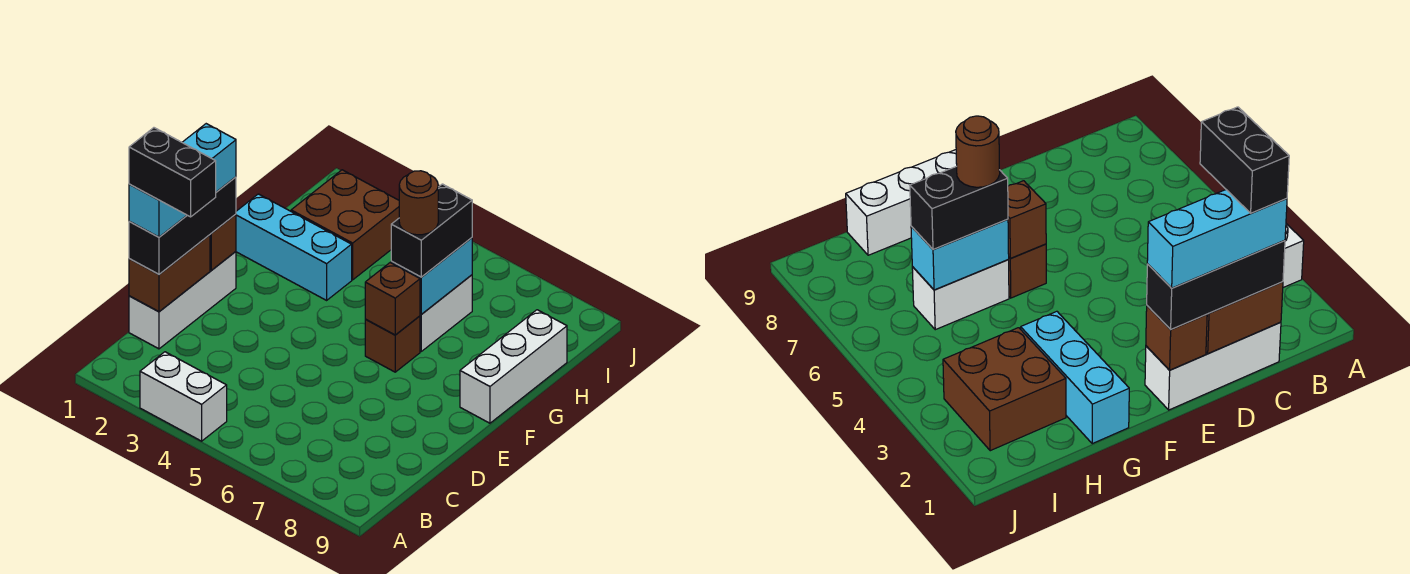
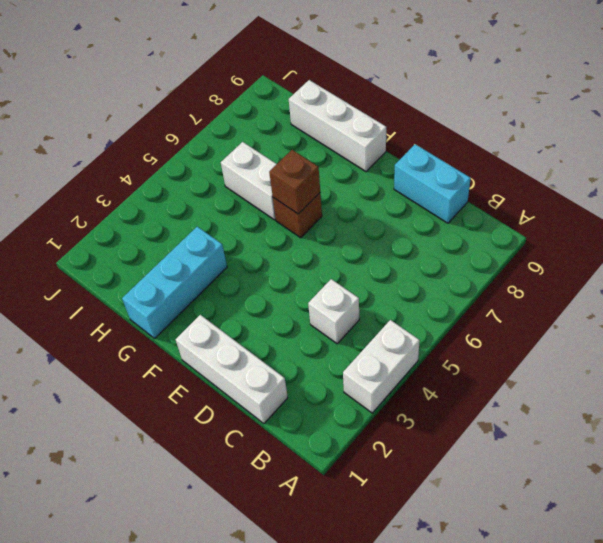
white brick C4 level 1 -> none
cyan brick C9:D9 level 1 -> cyan brick G6:H6 level 2
none -> brown brick H2:I3 level 1
none -> brown brick C1:D1 level 2
none -> brown brick E1 level 2

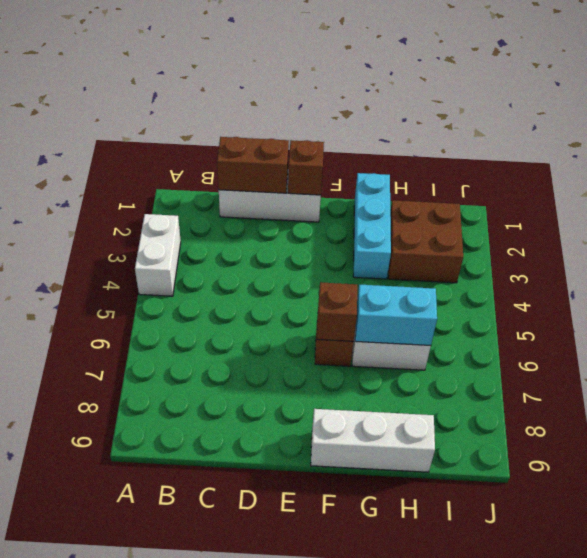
none -> black brick C1:E1 level 3
none -> black brick G6:H6 level 3
none -> cyan brick C1:E1 level 4

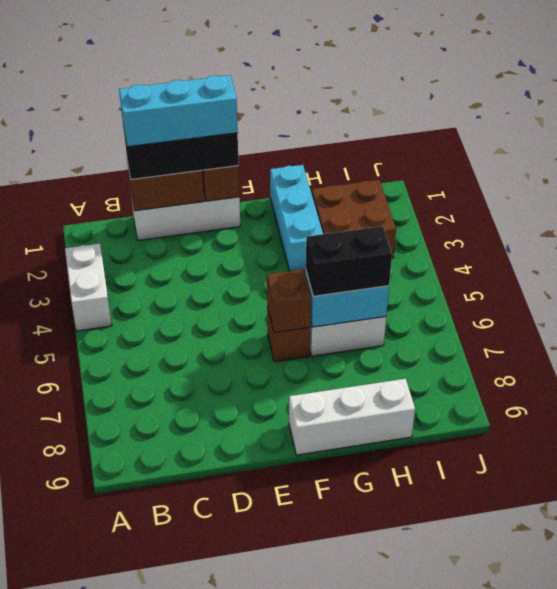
none -> brown round brick G6 level 4
none -> black brick C1:C2 level 5

